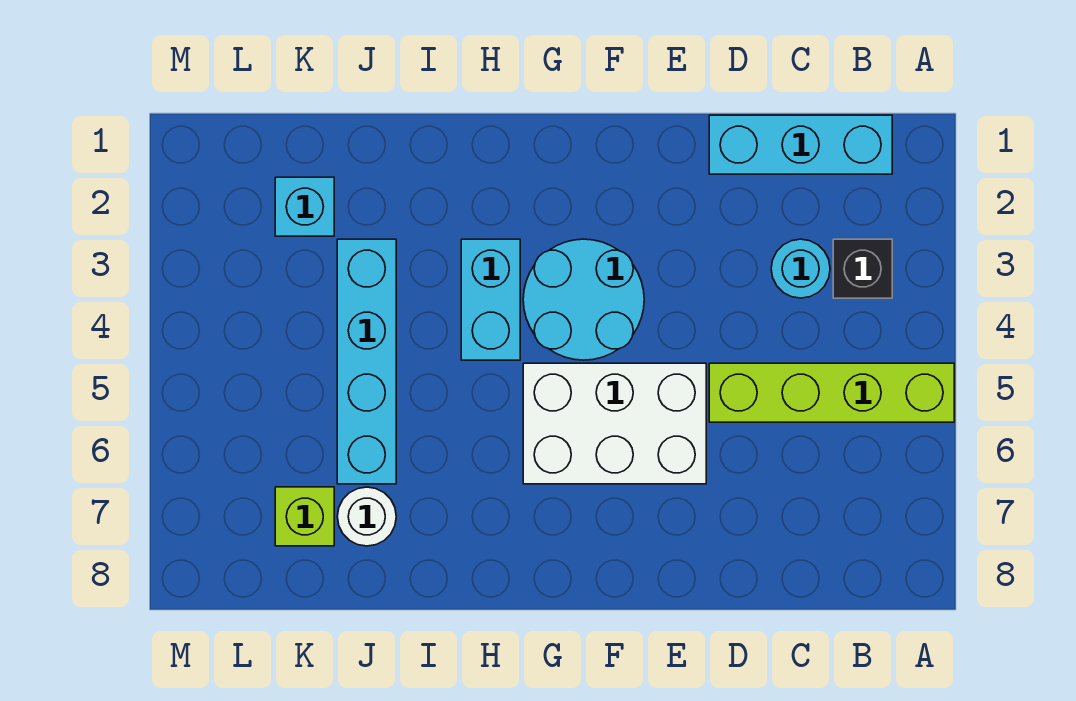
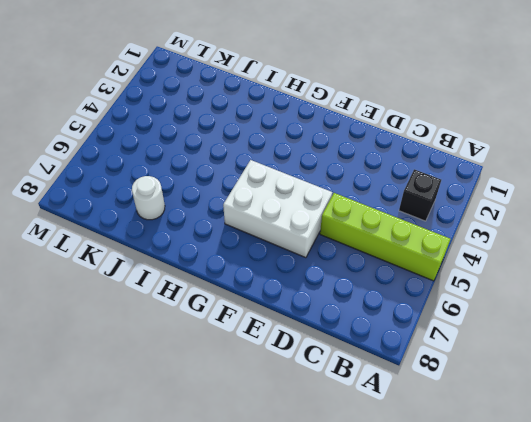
none -> cyan brick B1:D1 level 1
none -> cyan round brick C3 level 1

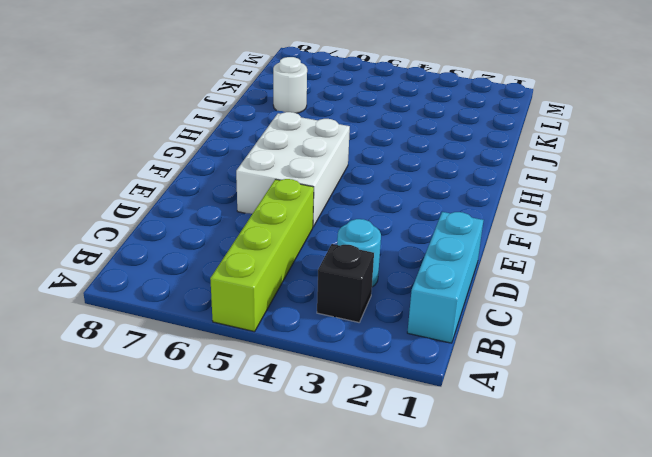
none -> cyan round brick F3:G4 level 1
none -> cyan brick H3:H4 level 1

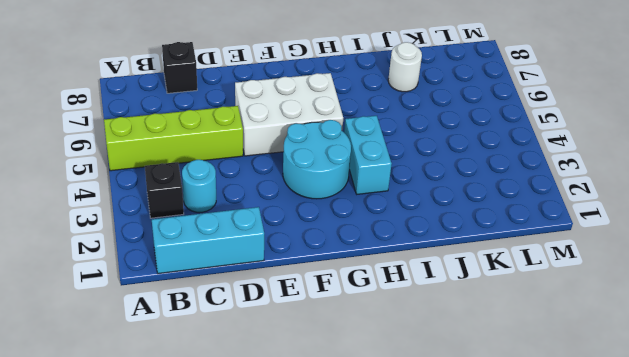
black brick C8 level 1 -> none
none -> cyan brick J3:J6 level 1
none -> cyan brick K2 level 1

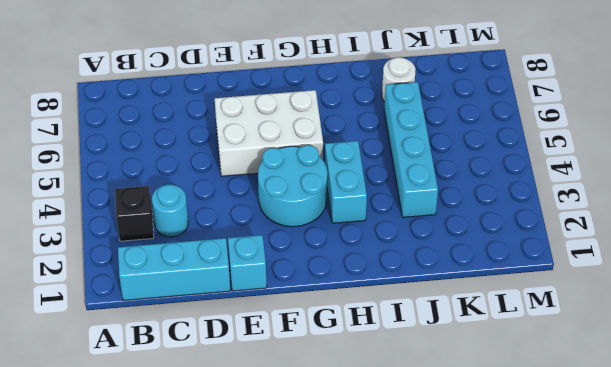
cyan brick E1 level 1 -> cyan brick K2 level 1
none -> lime brick A5:D5 level 1
none -> lime brick K7 level 1

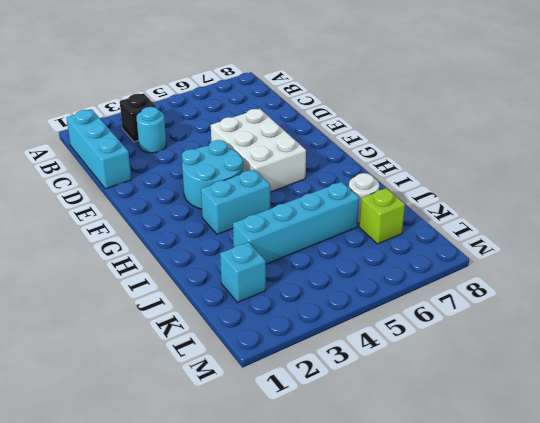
none -> lime brick A5:D5 level 1

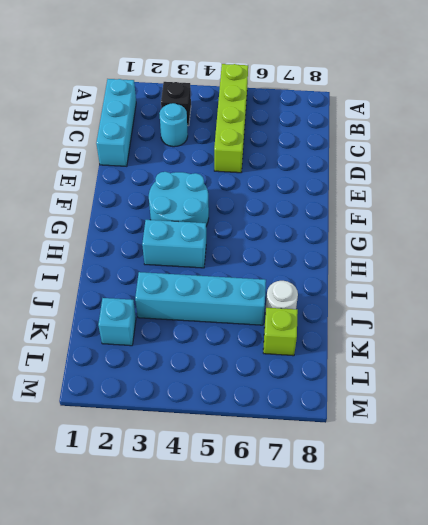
none -> white brick E5:G6 level 1

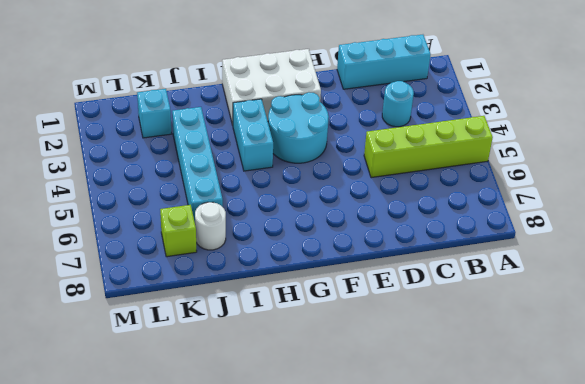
white brick F1:H2 level 1 -> white brick E5:G6 level 1
none -> black brick B3 level 1

